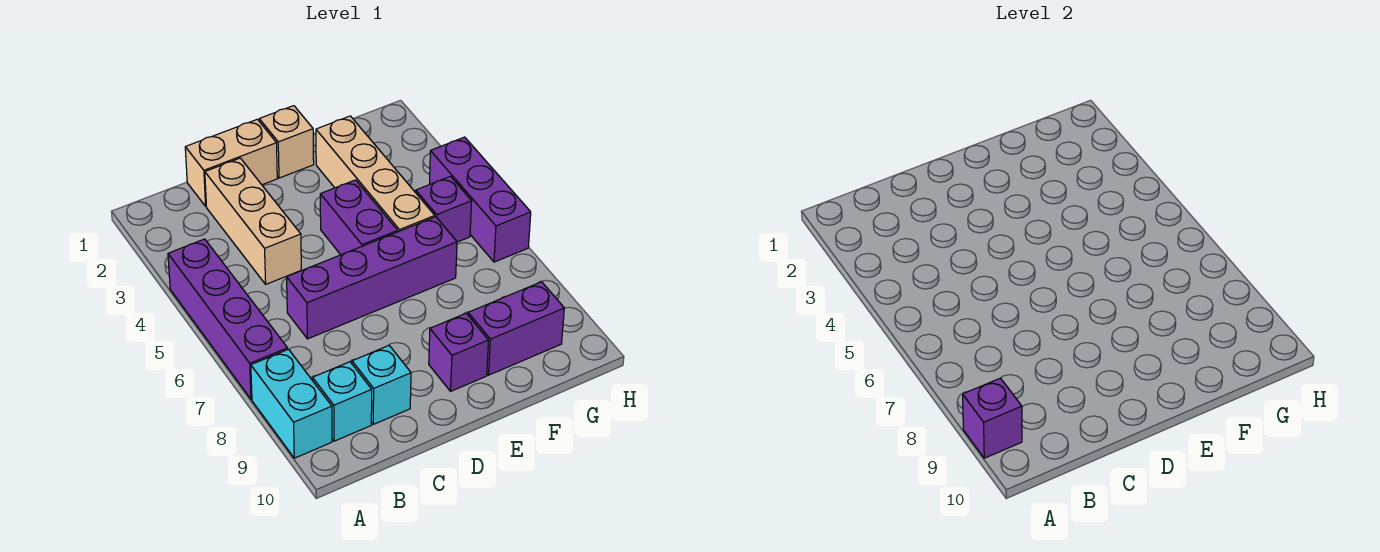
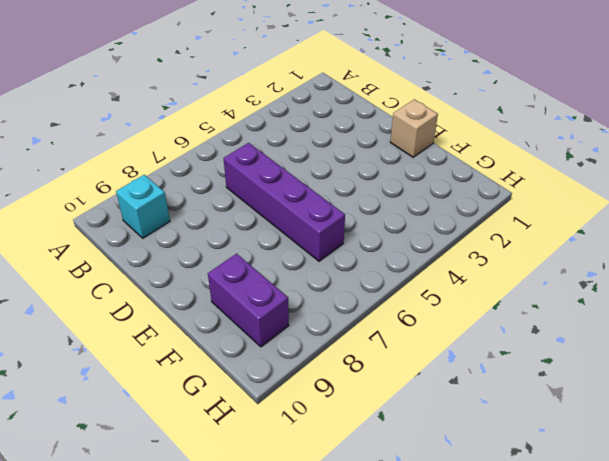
none -> purple brick A4:A7 level 1
none -> cyan brick A8:A9 level 1
none -> tan brick C1:D1 level 1

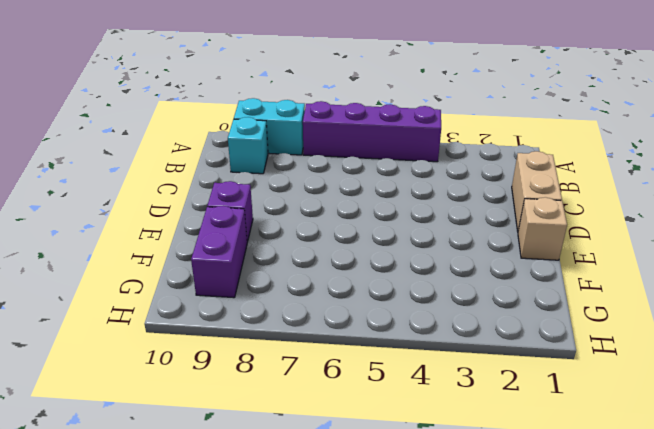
none -> tan brick C2:C4 level 1
none -> purple brick C6:F6 level 1
none -> cyan brick C9 level 1

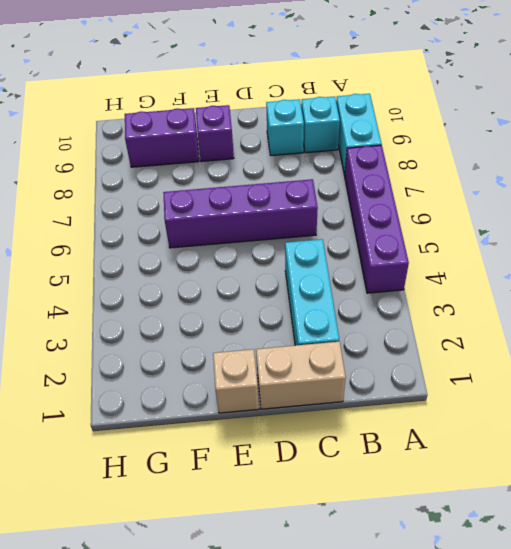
cyan brick C2:C4 level 1 -> tan brick C2:C4 level 1
none -> purple brick E4:E5 level 1
none -> tan brick F2:F5 level 1
none -> purple brick G5 level 1

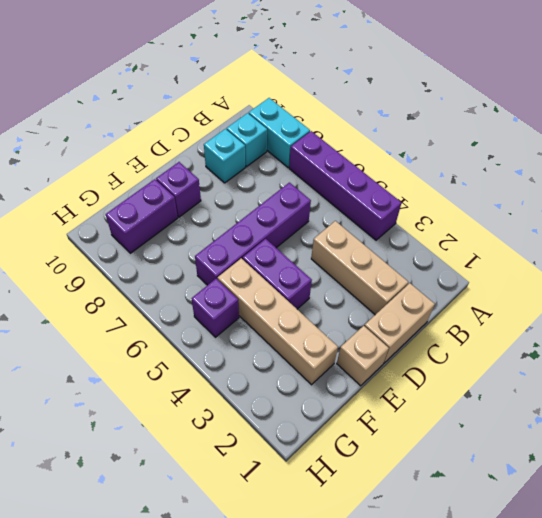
none -> purple brick H4:H6 level 1
none -> purple brick A9 level 2

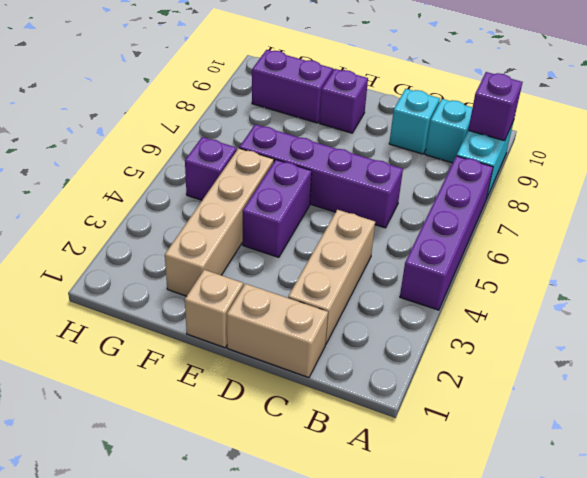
none -> purple brick H4:H6 level 1

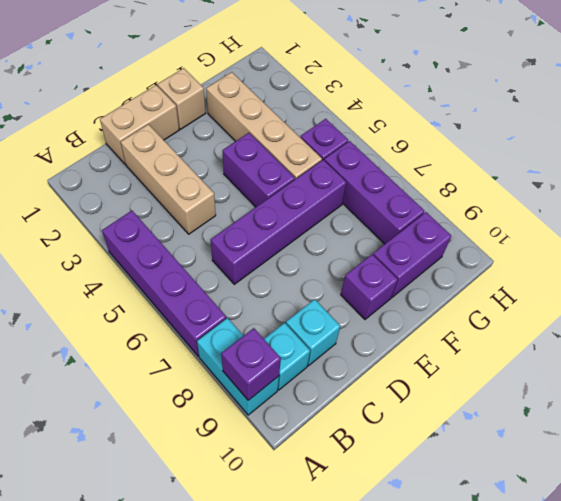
purple brick G6:G8 level 1 -> purple brick H4:H6 level 1

